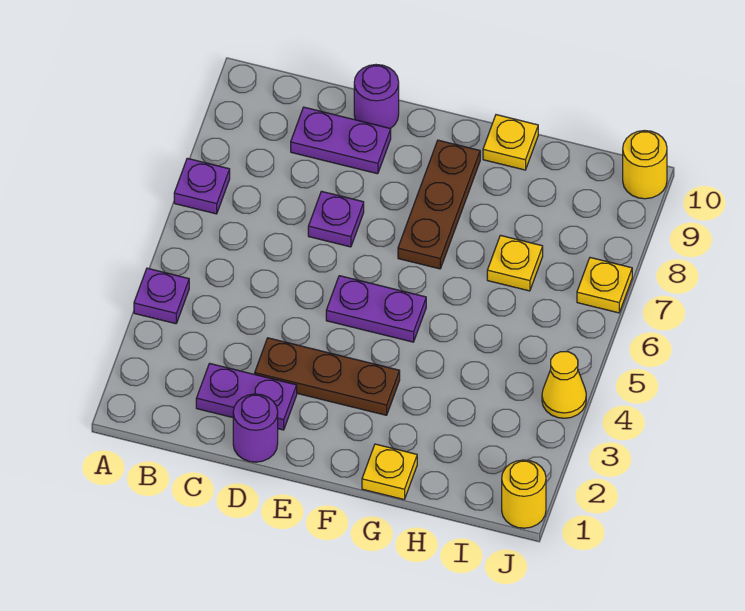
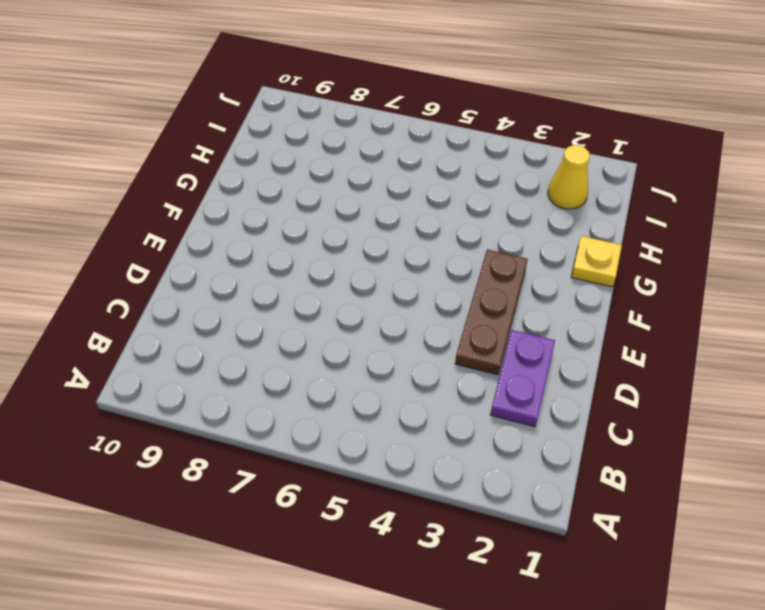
yellow cone I2 level 1 -> yellow cone J4 level 1
none -> purple plate A4 level 1
none -> purple plate A7 level 1
none -> purple plate C9:D9 level 1

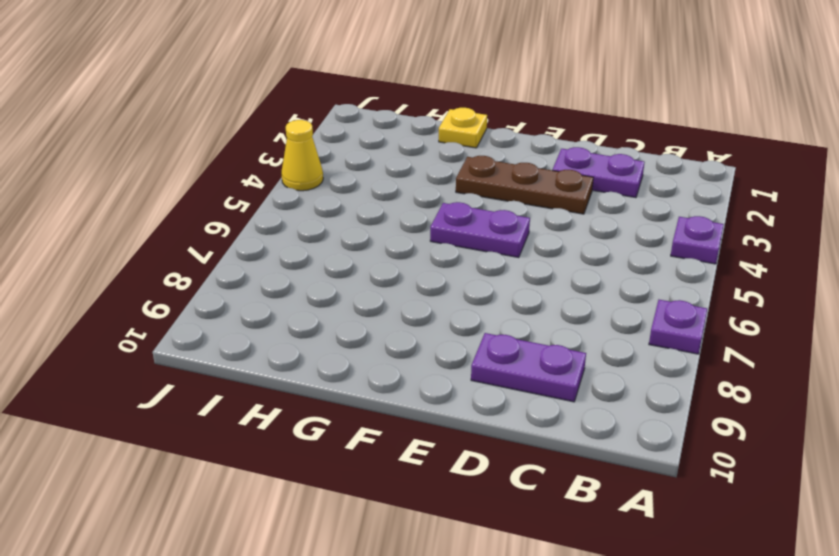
none -> purple round brick D1 level 1
none -> purple plate D7 level 1
none -> purple round brick D10 level 1

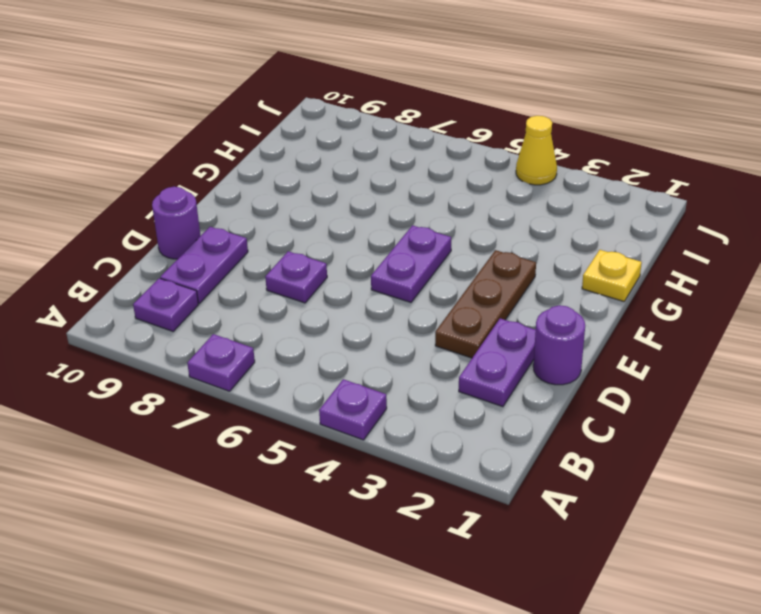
purple plate B9 level 1 -> none
none -> brown plate F7:F9 level 1
none -> yellow plate G10 level 1
none -> yellow plate H7 level 1

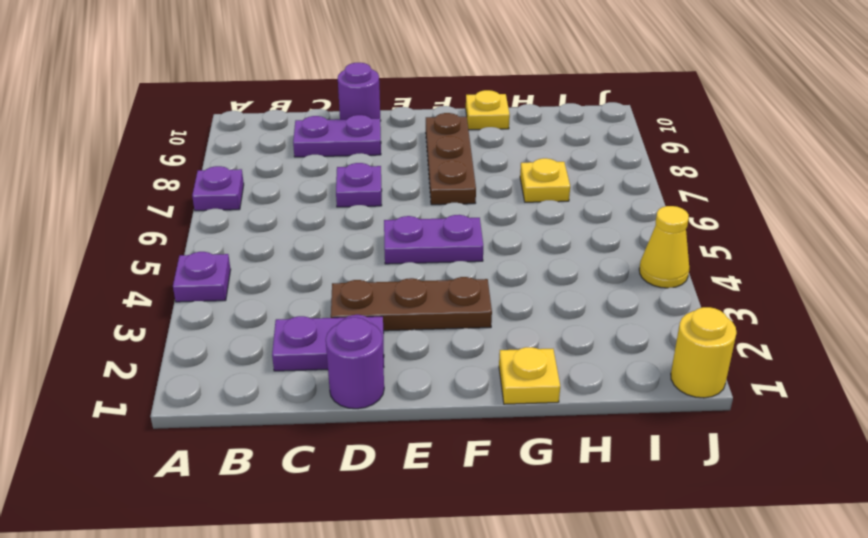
none -> yellow plate J7 level 1
none -> yellow round brick J10 level 1

